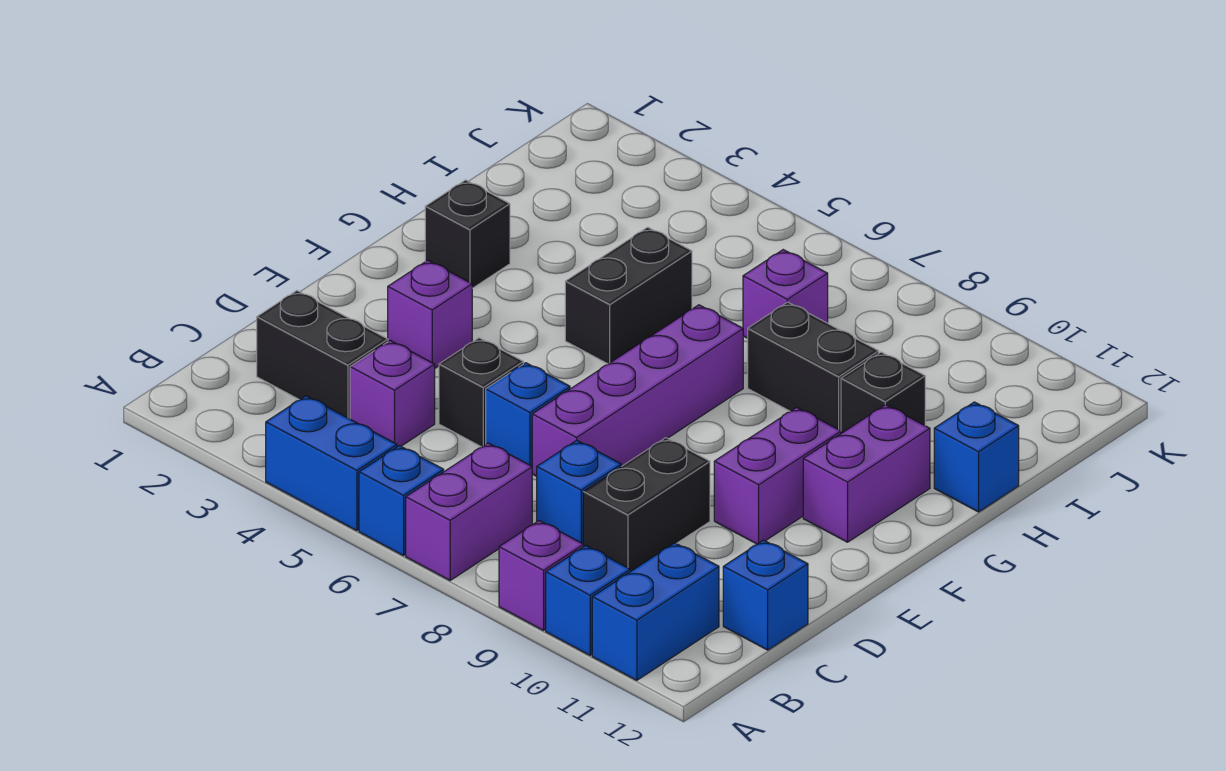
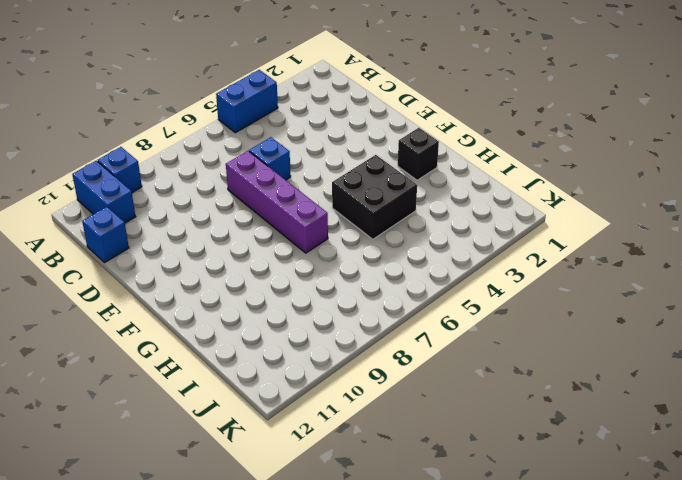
black brick G4:H5 level 1 -> black brick G5:H5 level 1
none -> blue brick A6 level 1
none -> purple brick A7:B7 level 1
none -> purple brick A9 level 1

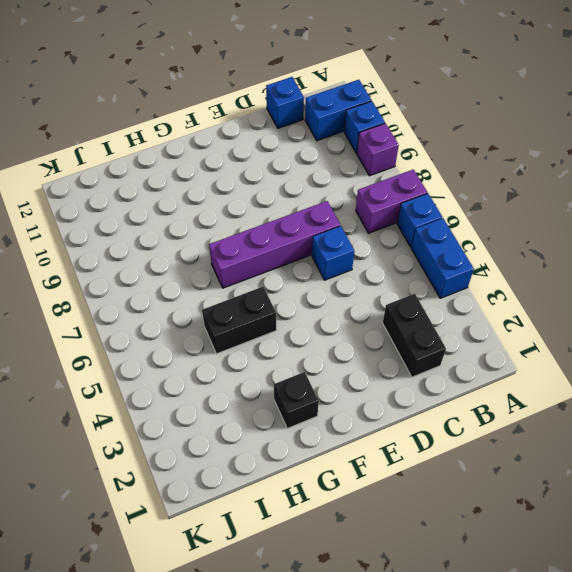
none -> purple brick C4 level 1
none -> blue brick C8 level 1
none -> black brick C9:D9 level 1

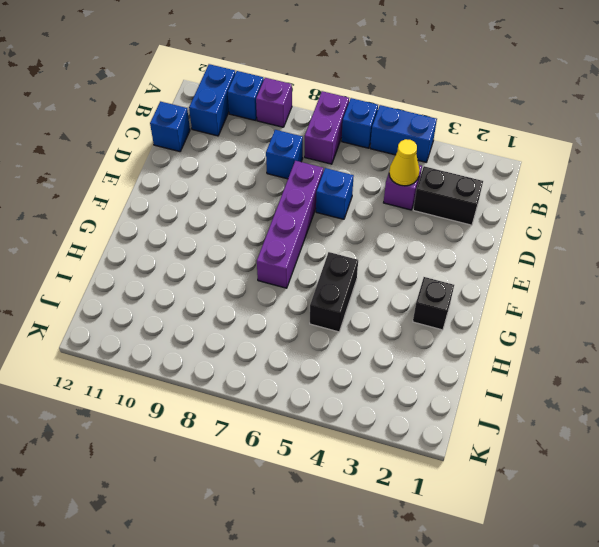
yellow cone C4 level 2 -> none
none -> black brick C9:D9 level 1
none -> black brick D5 level 1
none -> purple brick E3 level 1

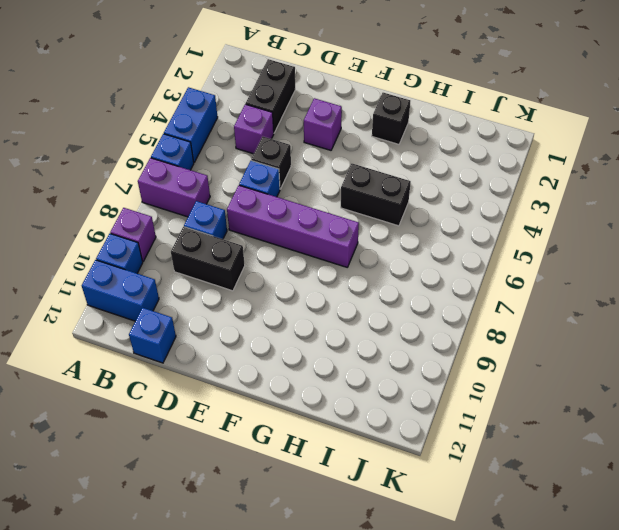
none -> purple brick E10:F10 level 1
none -> purple brick F11:G11 level 1
none -> black brick H8:H9 level 1

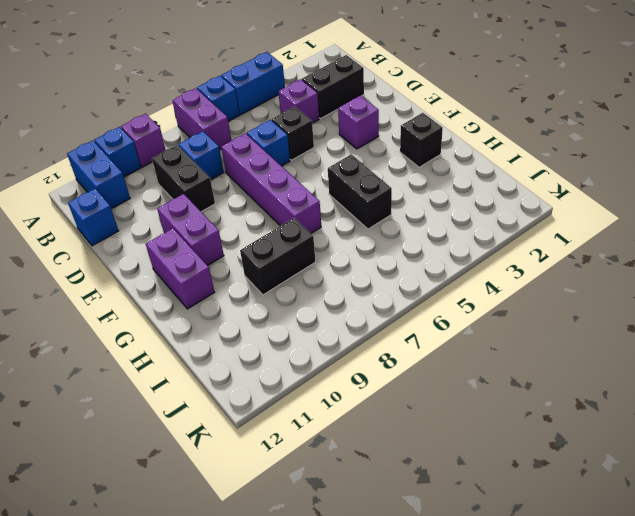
none -> black brick H10 level 1
none -> blue brick H12 level 1
none -> purple brick I7 level 1

